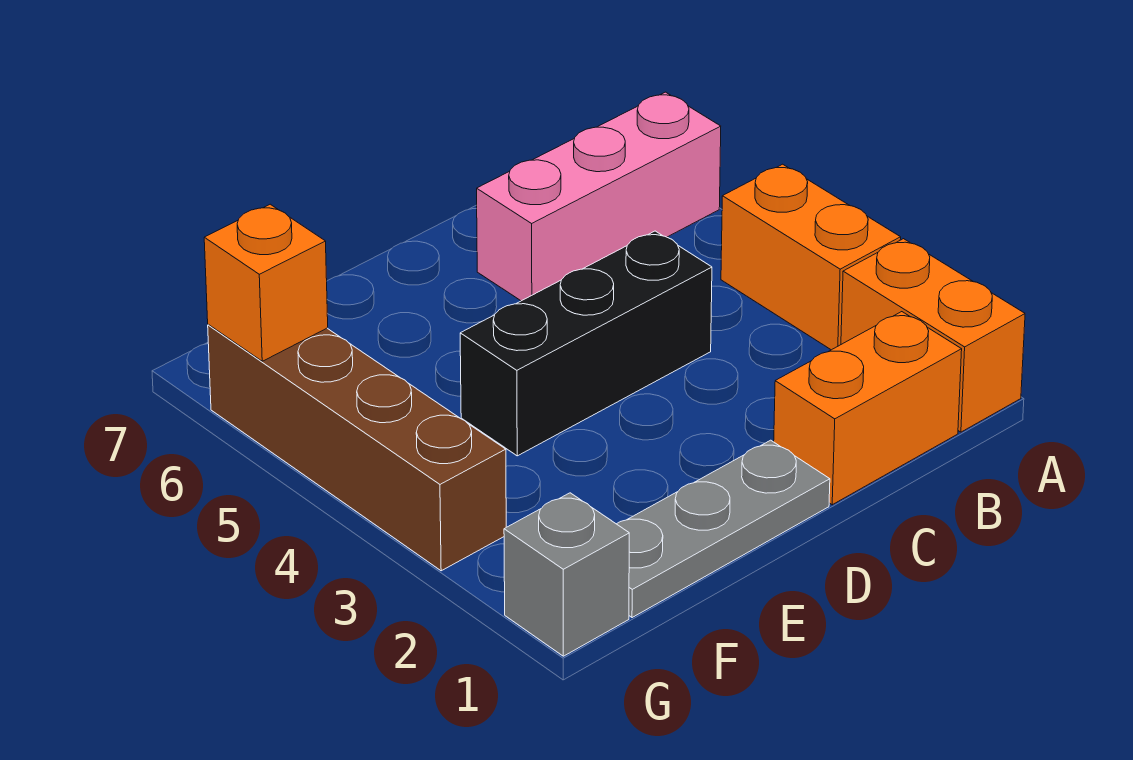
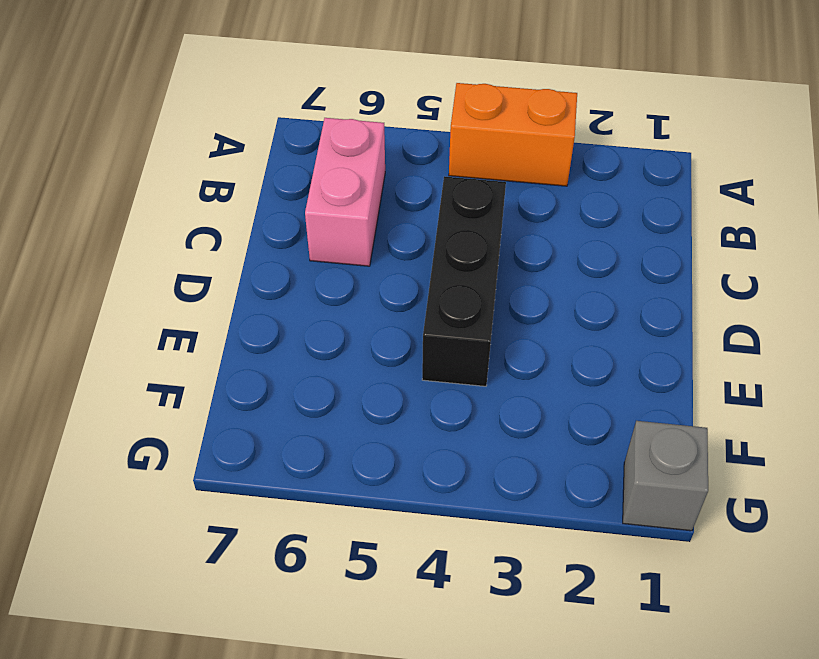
pink brick B6:C6 level 1 -> pink brick A6:C6 level 1
none -> orange brick A1:A2 level 1
none -> orange brick B1:C1 level 1

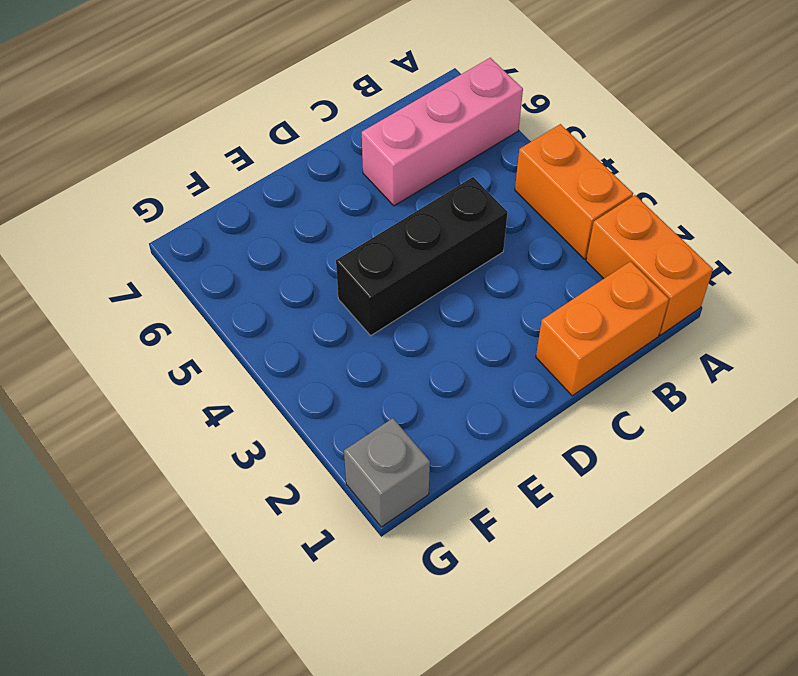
none -> grey plate D1:F1 level 1
none -> brown brick G3:G6 level 1

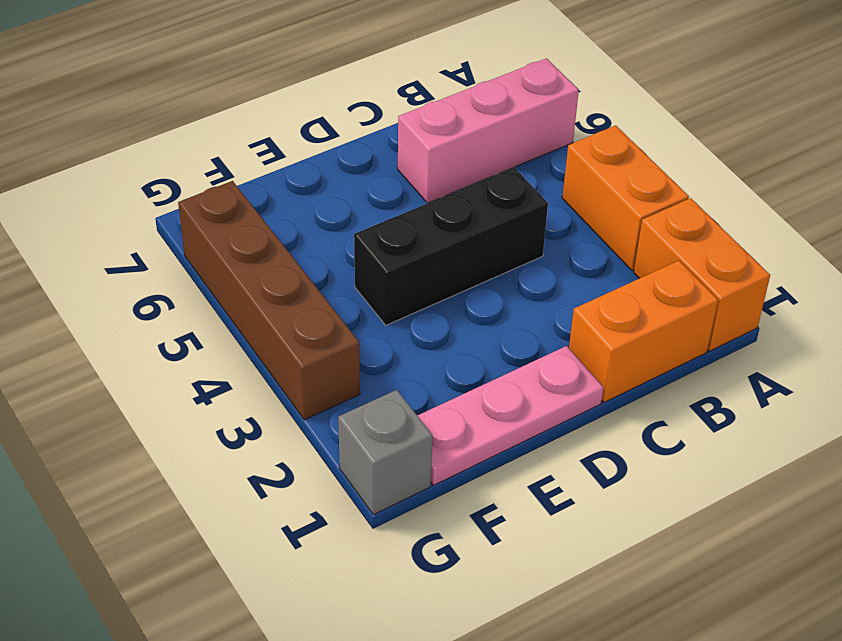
pink plate D1:F1 level 1 -> grey plate D1:F1 level 1
none -> orange brick G6 level 2

